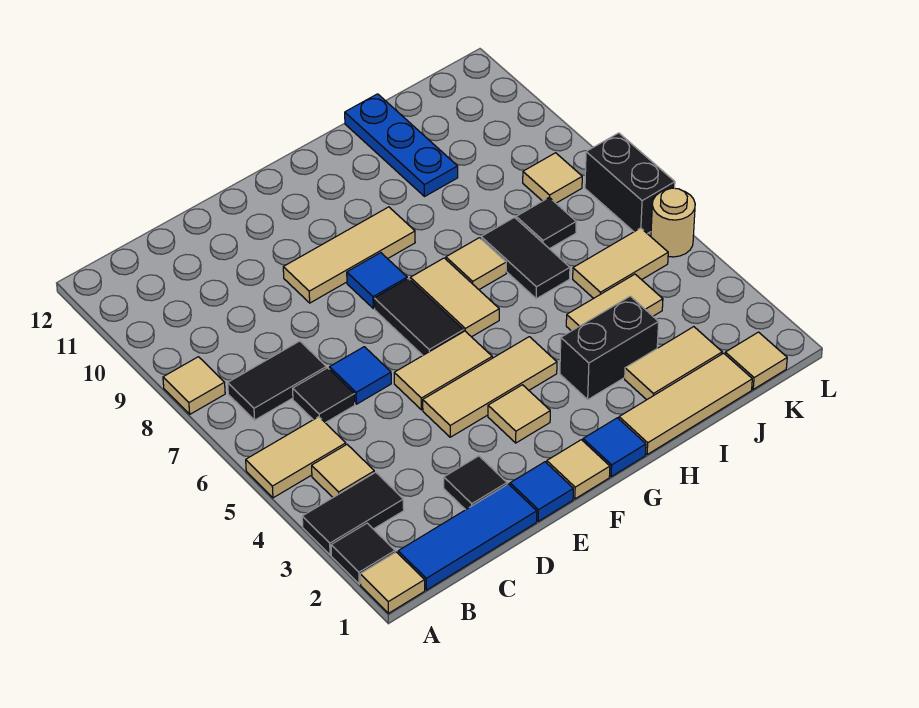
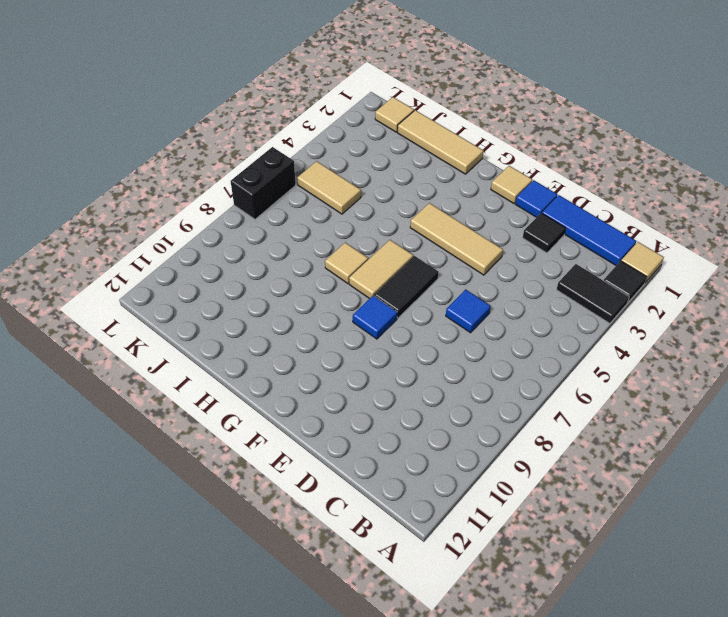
none -> tan tile A5:B5 level 1
none -> tan tile A8 level 1
none -> tan tile B4 level 1
none -> black tile B7:C7 level 1

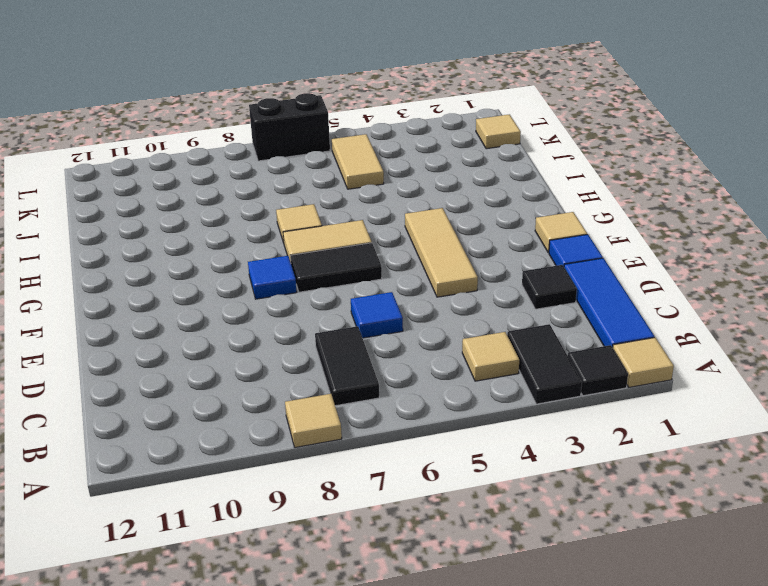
none -> tan tile A5:B5 level 1
none -> black tile C6 level 1
none -> tan tile E5:F5 level 1
none -> tan tile E9:G9 level 1

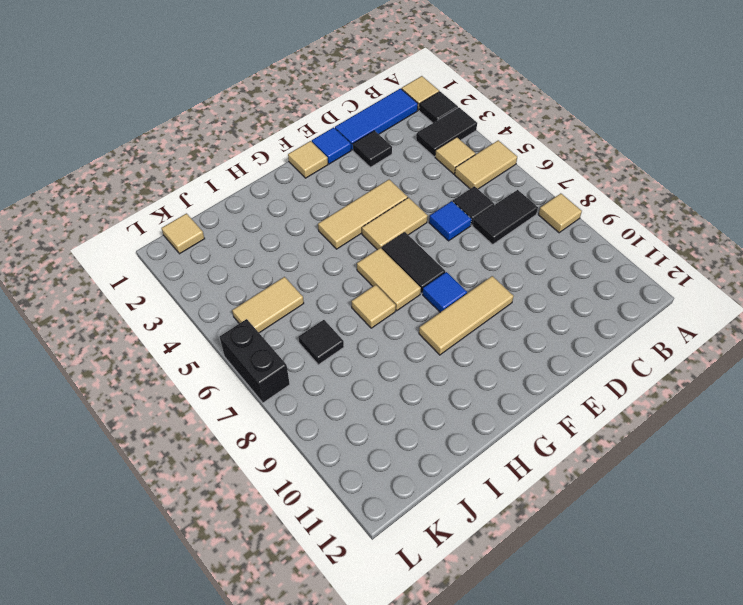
none -> tan tile F3 level 1
none -> blue tile G1 level 1
none -> tan tile H1:J1 level 1
none -> black brick H3:I3 level 1

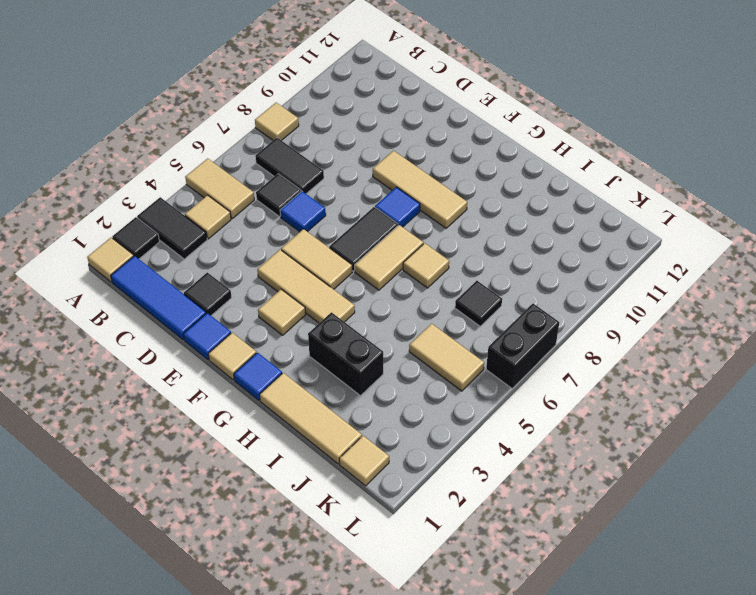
none -> tan tile I2:J2 level 1
none -> tan tile I4:J4 level 1
none -> black tile I6:I7 level 1
none -> blue plate I10:I12 level 1

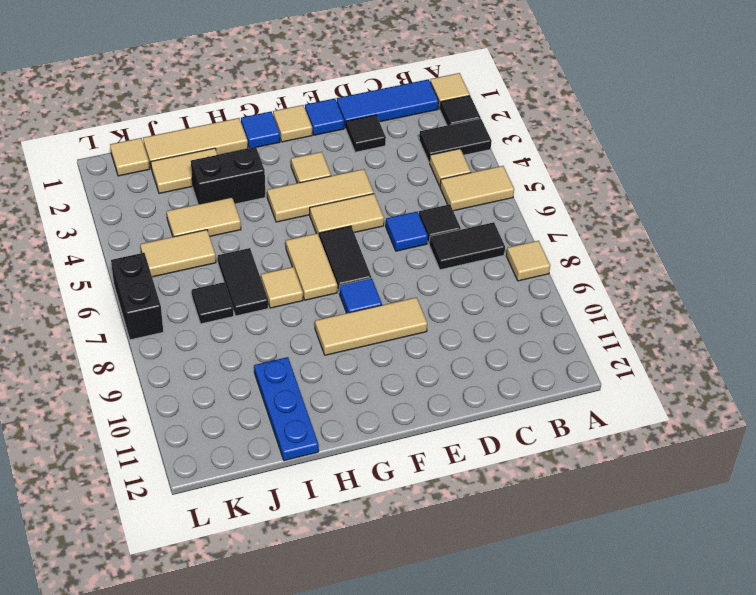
none -> tan tile K8 level 1
none -> tan round brick L5 level 1

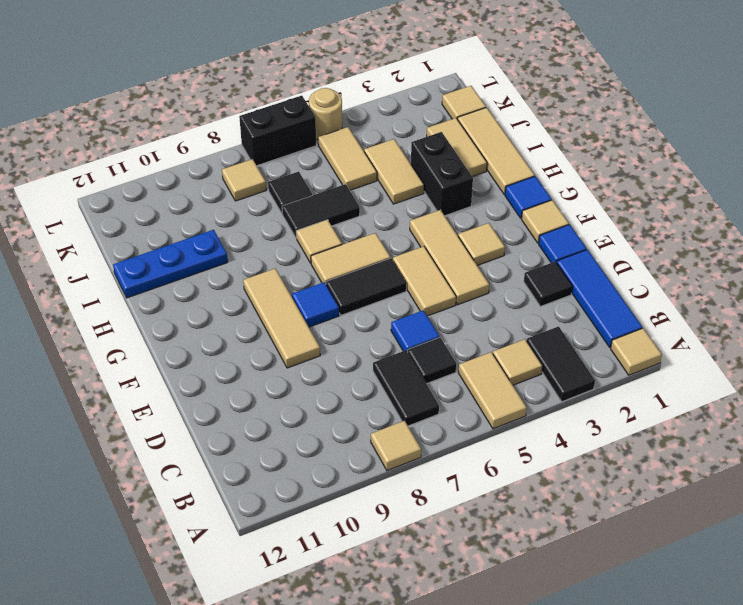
none -> black tile A2 level 1

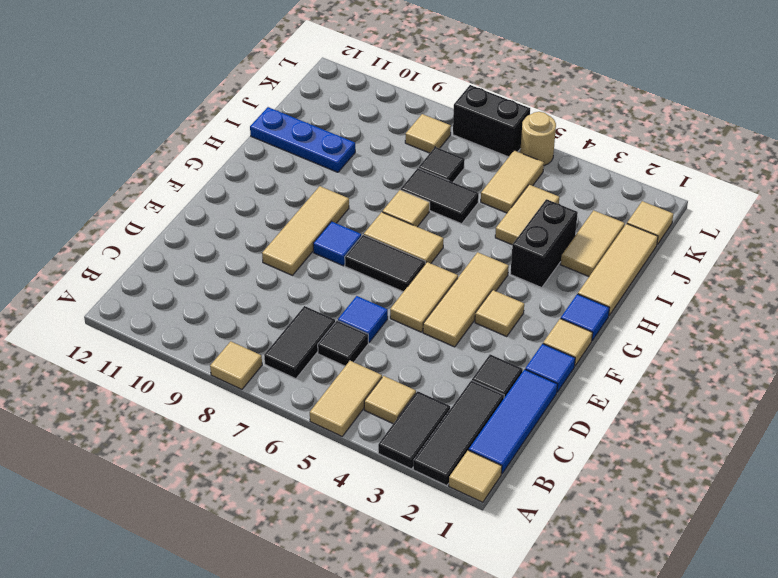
black tile A2:C2 level 1 -> black tile A2 level 1

